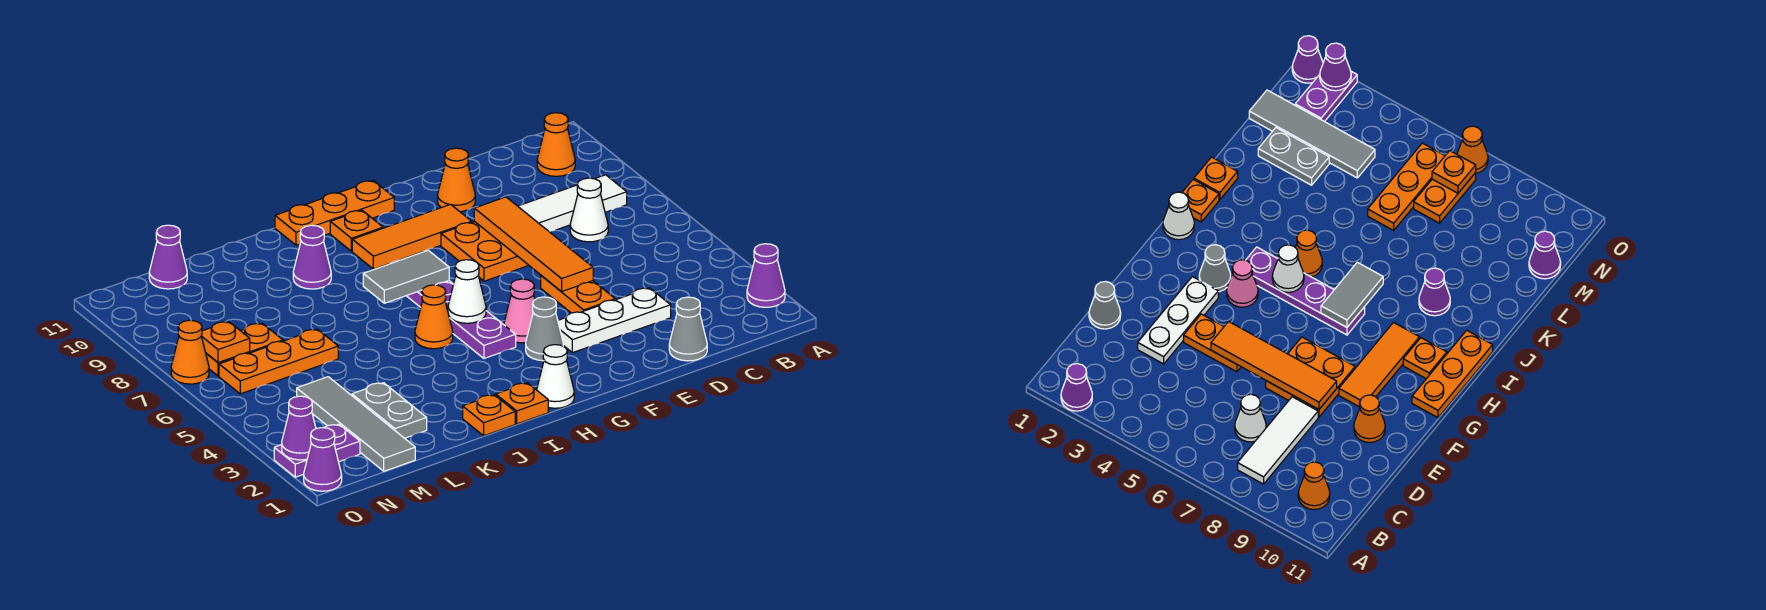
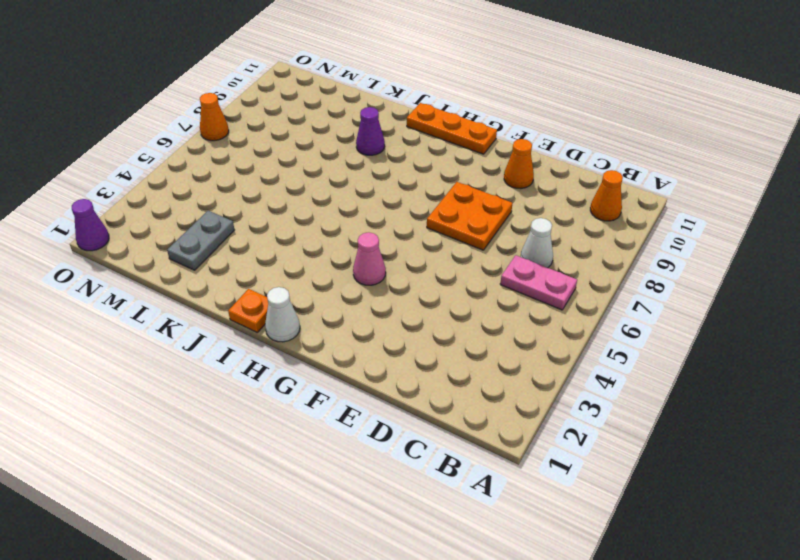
pink plate B6:C6 level 1 -> none
none -> purple cone A2 level 1
none -> white tile B8:D8 level 1
none -> grey cone D1 level 1
none -> white plate D3:F3 level 1

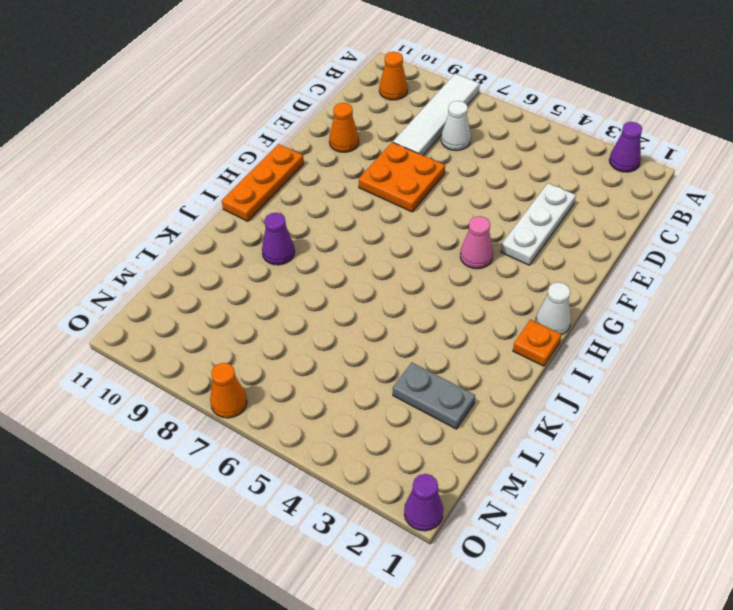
white tile A8:D8 level 1 -> white tile B8:D8 level 1
none -> grey cone D1 level 1
none -> orange plate E4:E5 level 1
none -> orange tile F9:H9 level 1
none -> grey cone G3 level 1

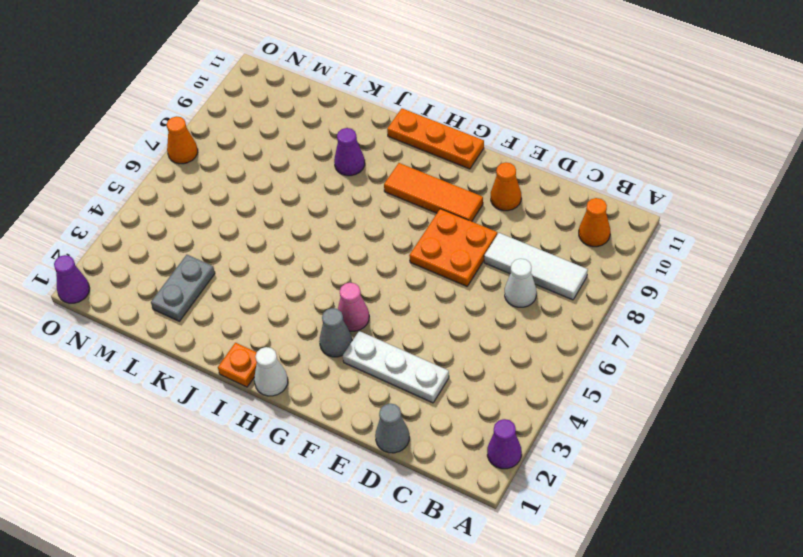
none -> orange plate E4:E5 level 1
none -> purple plate H4:H7 level 1
none -> orange plate H10 level 1
none -> orange cone I5 level 1

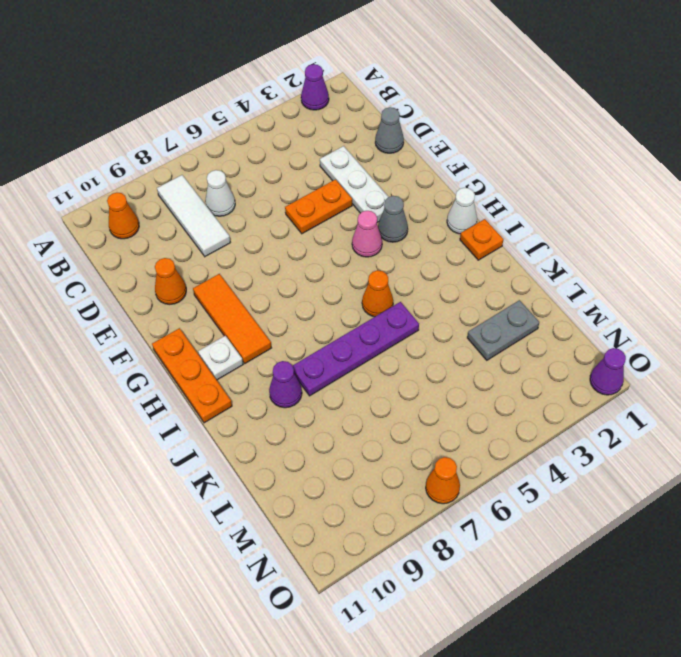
white plate H10 level 1 -> orange plate H10 level 1
purple plate J5:J8 level 1 -> purple plate H4:H7 level 1
none -> orange plate E7:F8 level 1
none -> orange plate J1 level 1
none -> orange plate L6:N6 level 1
none -> grey tile M1:M4 level 1

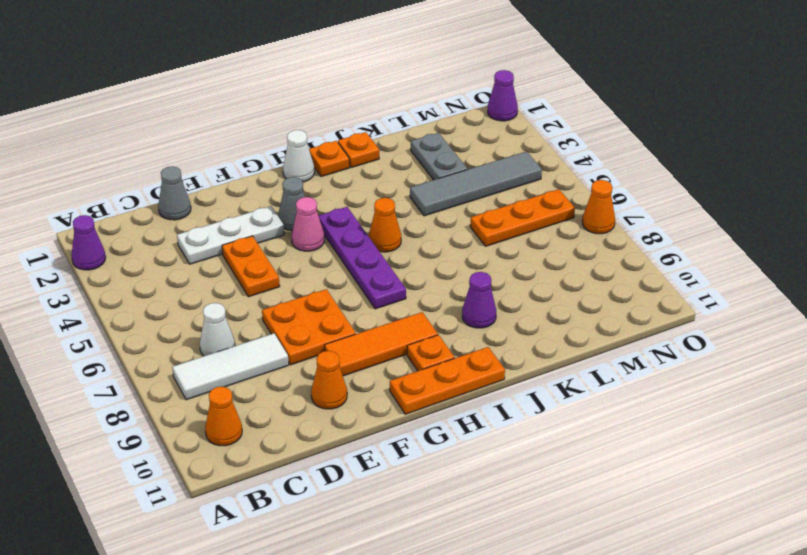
grey tile K4:N4 level 1 -> grey tile M1:M4 level 1
none -> orange plate M7:N7 level 1
none -> purple cone M11 level 1
none -> purple plate N2:O2 level 1
none -> orange tile E5:E8 level 2

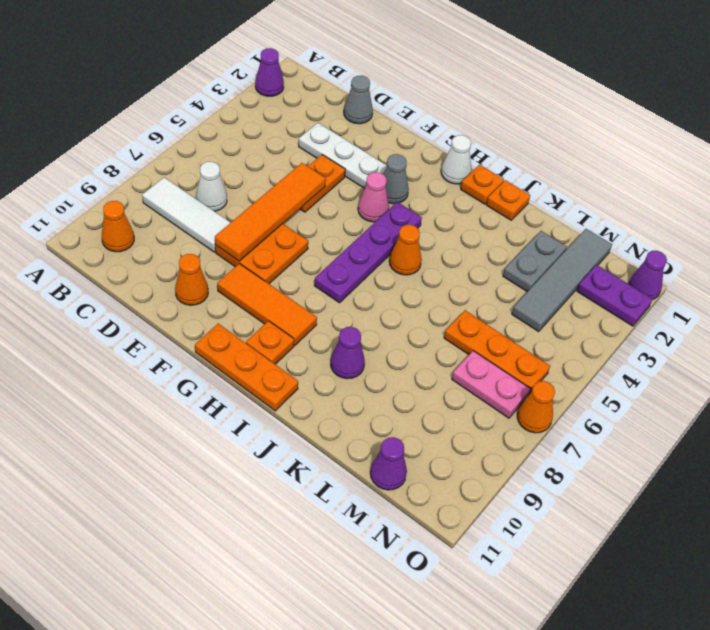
pink plate M7:N7 level 1 -> orange plate M7:N7 level 1
none -> white cone H5 level 2
none -> grey tile H7:I7 level 2
none -> orange plate N7 level 2
none -> purple cone O2 level 2

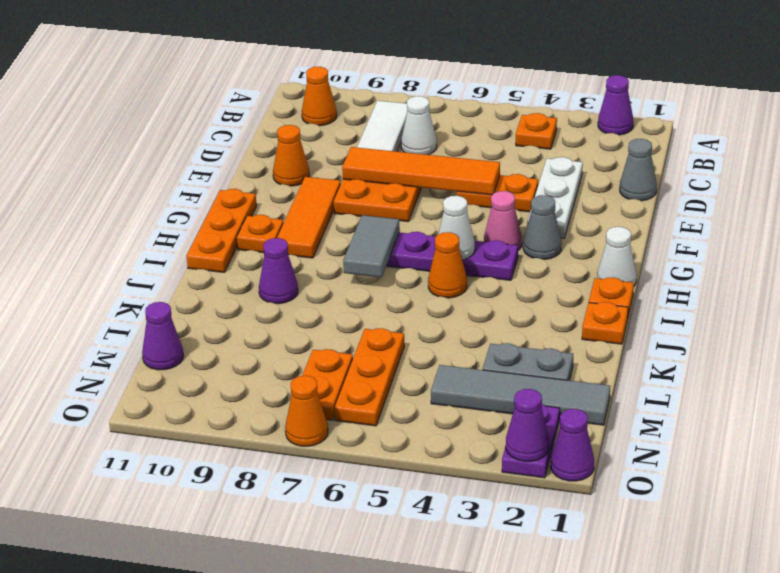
orange plate B4 level 1 -> orange plate N7 level 2

